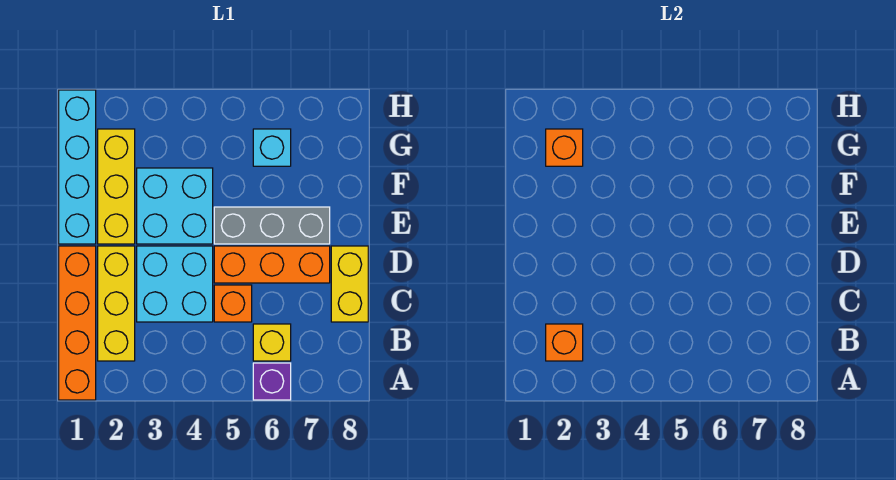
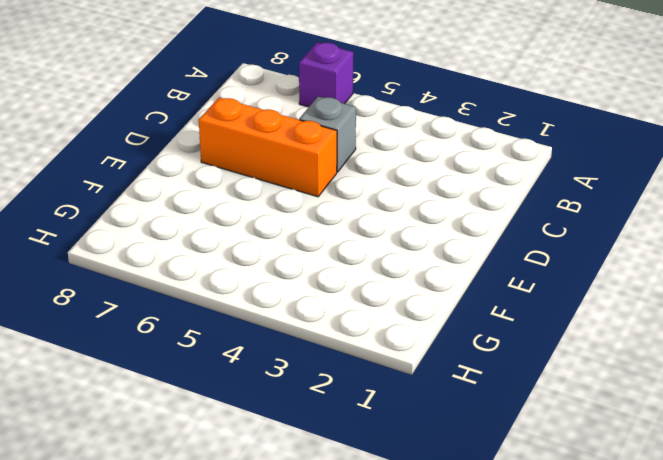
grey brick C5 level 1 -> orange brick C5 level 1
none -> orange brick A1:D1 level 1
none -> yellow brick B2:D2 level 1
none -> yellow brick B6 level 1

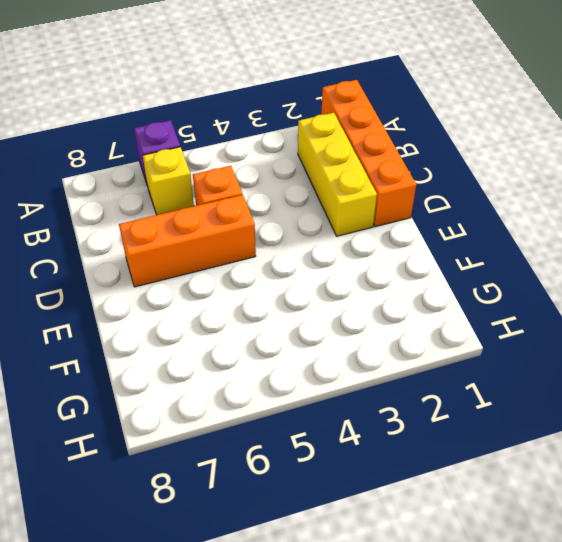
none -> cyan brick C3:D4 level 1
none -> yellow brick C8:D8 level 1
none -> cyan brick E1:H1 level 1

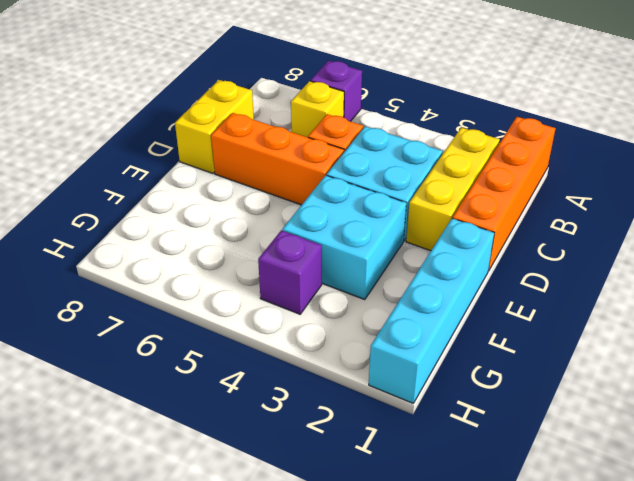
purple brick G4 level 1 -> none
none -> yellow brick E2:G2 level 1
none -> grey brick E5:E7 level 1
none -> cyan brick G6 level 1

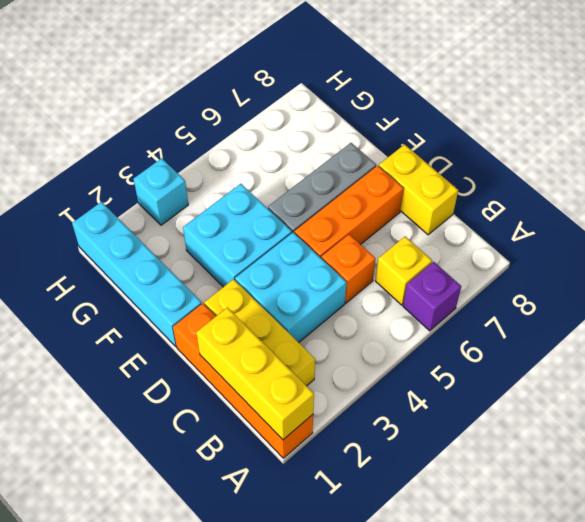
yellow brick A1:C1 level 2 -> yellow brick E2:G2 level 1
cyan brick H3 level 1 -> cyan brick G6 level 1
none -> orange brick B2 level 2
none -> orange brick G2 level 2

